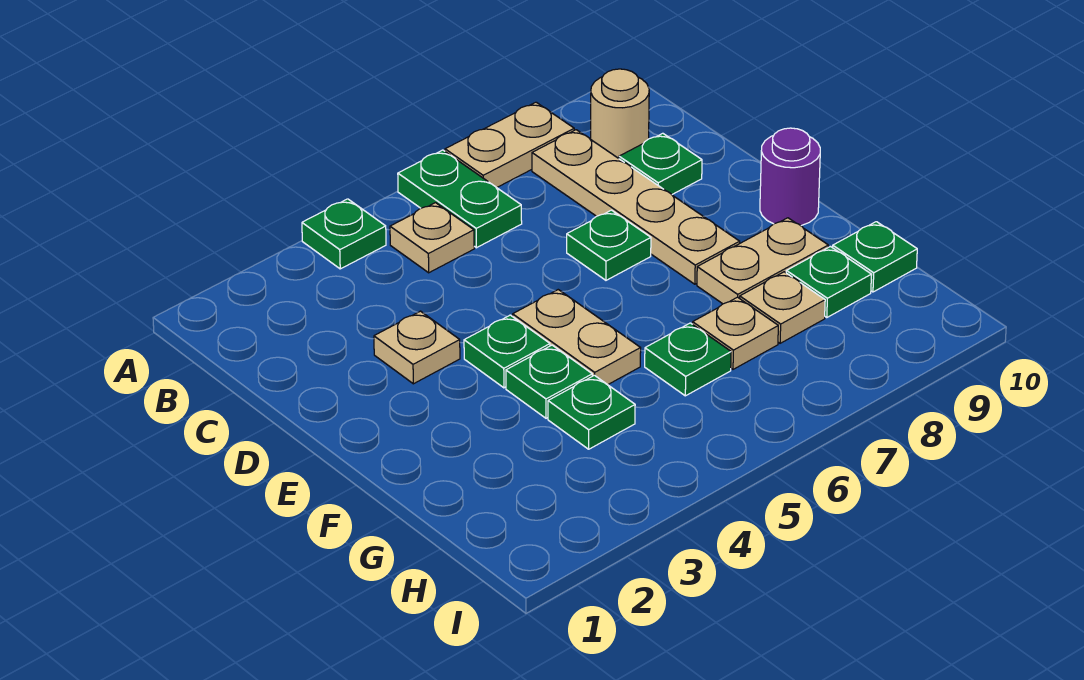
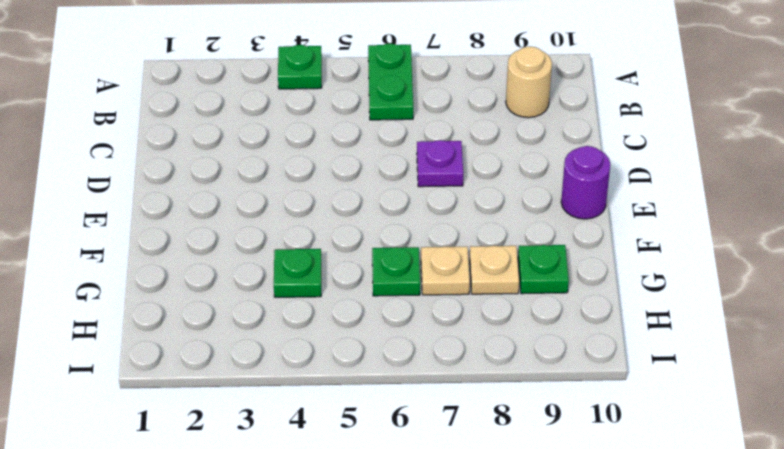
purple plate D7 level 1 -> green plate D7 level 1
none -> tan plate A7:A8 level 1
none -> tan plate B5 level 1
none -> tan plate B8:E8 level 1

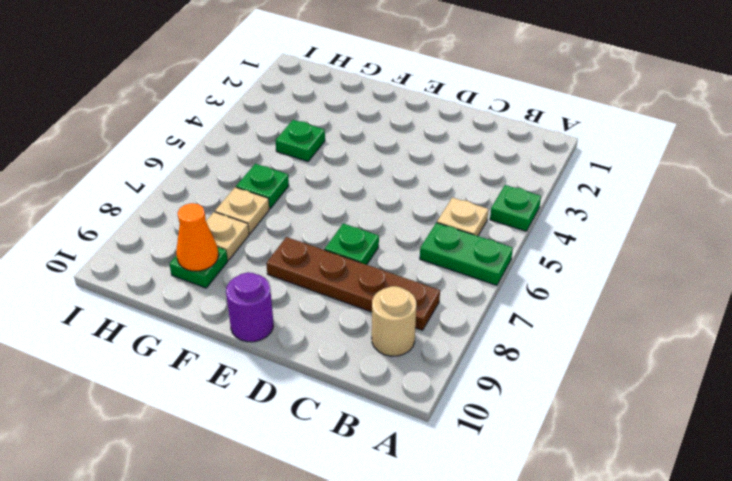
brown plate B8:E8 level 1 -> tan plate B8:E8 level 1
orange cone G9 level 2 -> none
none -> tan plate A7:A8 level 1
none -> green plate C9 level 1
none -> tan plate D3 level 1

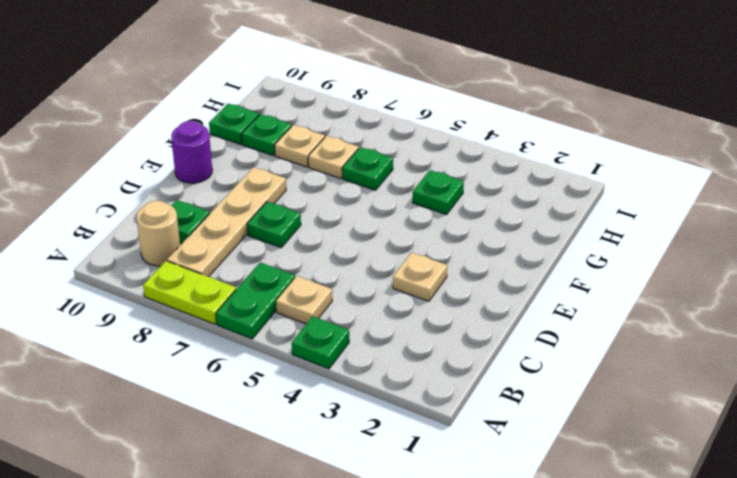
lime plate A7:A8 level 1 -> tan plate A7:A8 level 1
none -> green plate E4 level 1
none -> tan plate E5:F5 level 1
none -> green plate F4 level 1

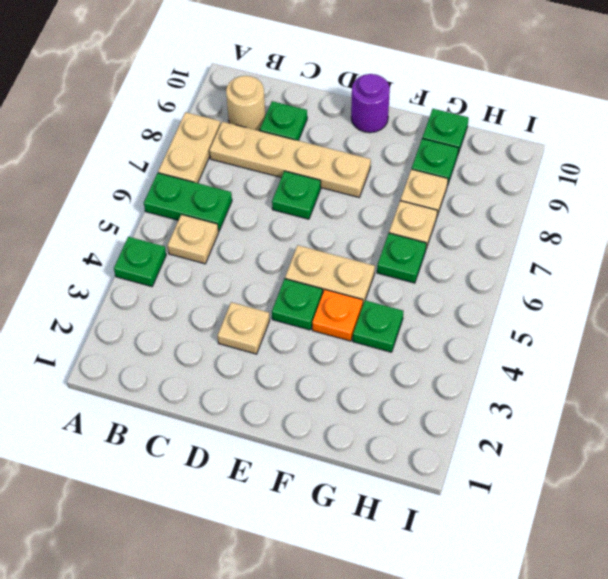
orange plate F4 level 1 -> green plate F4 level 1
none -> tan plate F8:F9 level 1

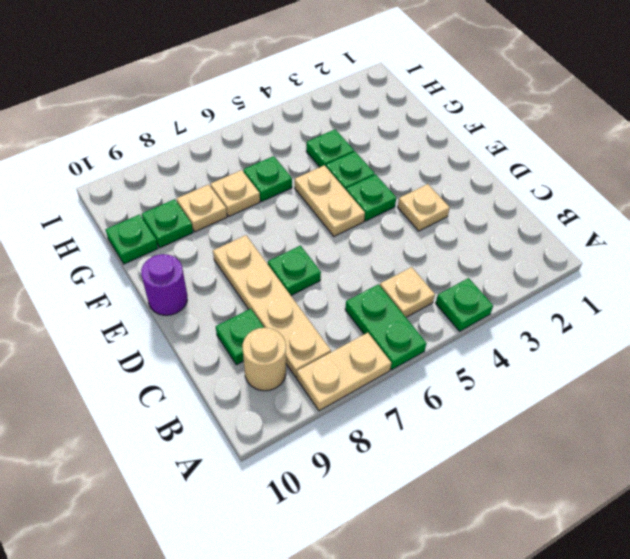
none -> tan plate F8:F9 level 1

